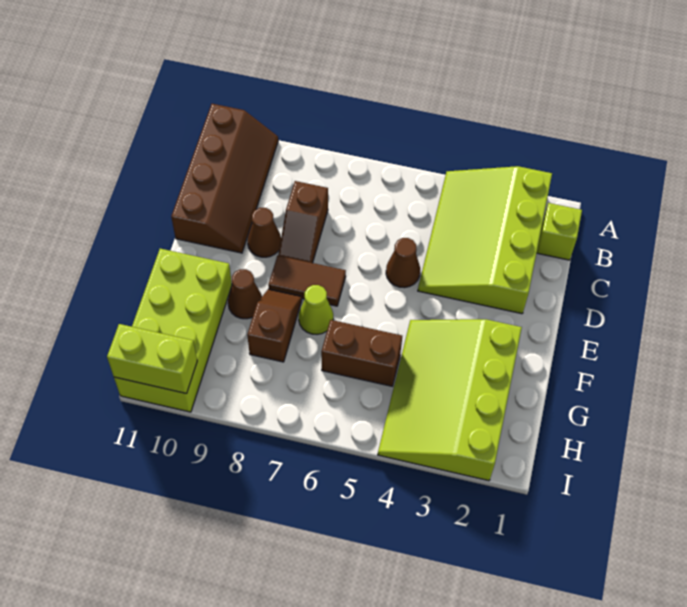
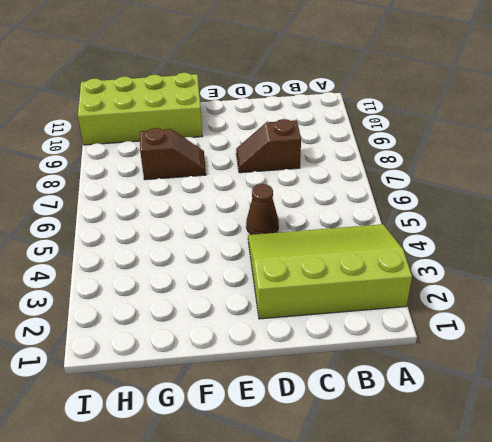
none -> brown slope A10:D11 level 1 top 11
none -> lime brick B1 level 1
none -> brown cone D9 level 1

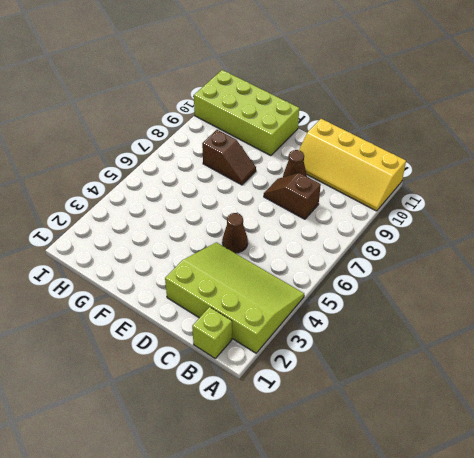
yellow slope A10:D11 level 1 top 11 -> brown slope A10:D11 level 1 top 11
none -> brown tile E7:E8 level 1
none -> lime slope F2:I4 level 1 top 2
none -> lime cone F7 level 1

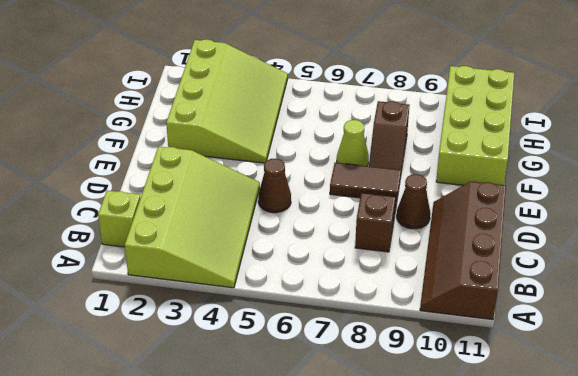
none -> brown cone F9 level 1
none -> brown brick G5:G6 level 1
none -> lime brick I10:I11 level 2

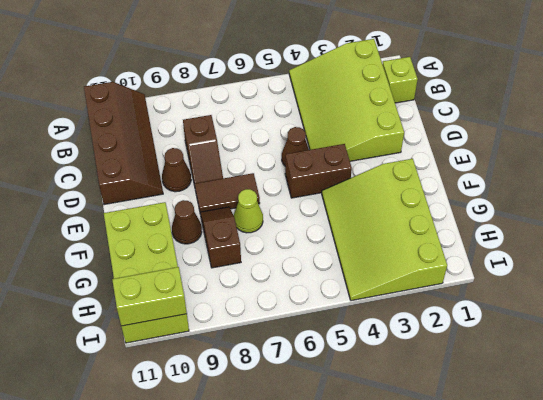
brown brick E4:E5 level 1 -> brown brick G5:G6 level 1

